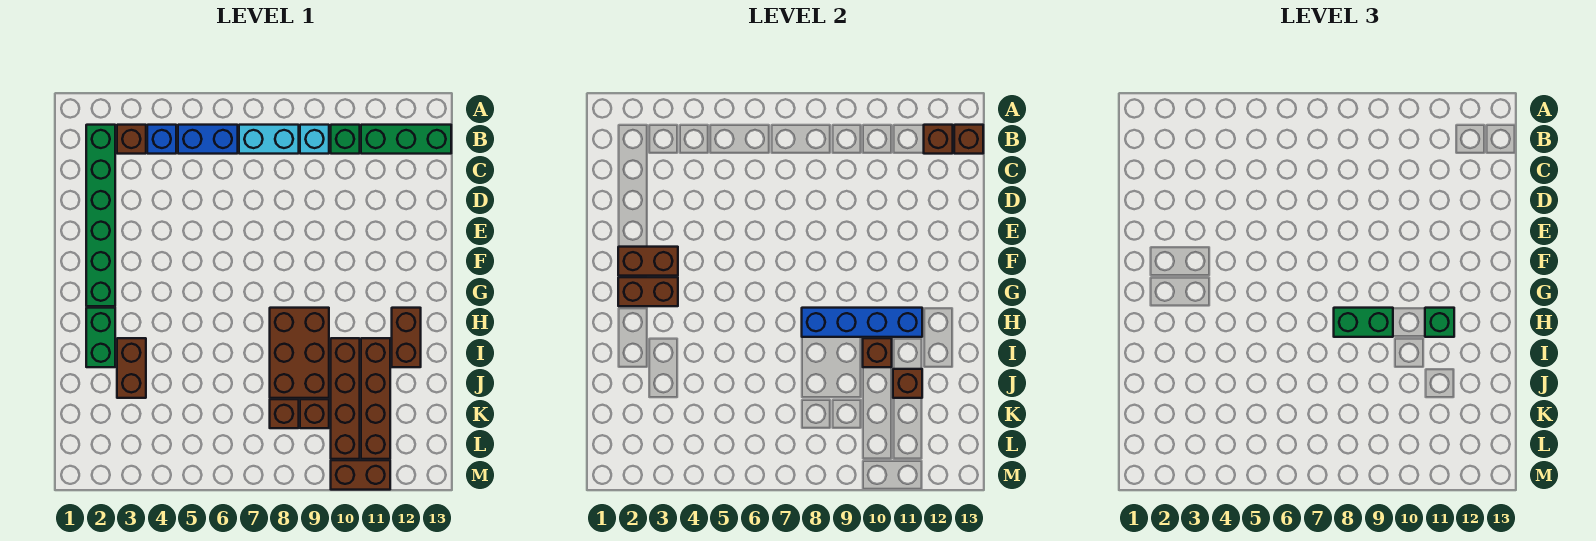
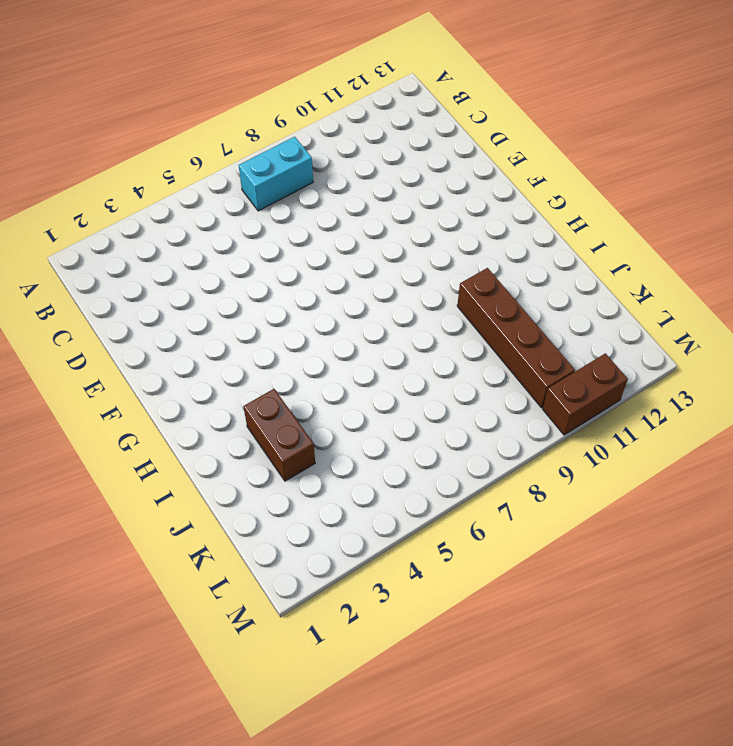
none -> green brick B2:G2 level 1
none -> brown brick B3 level 1
none -> blue brick B4 level 1

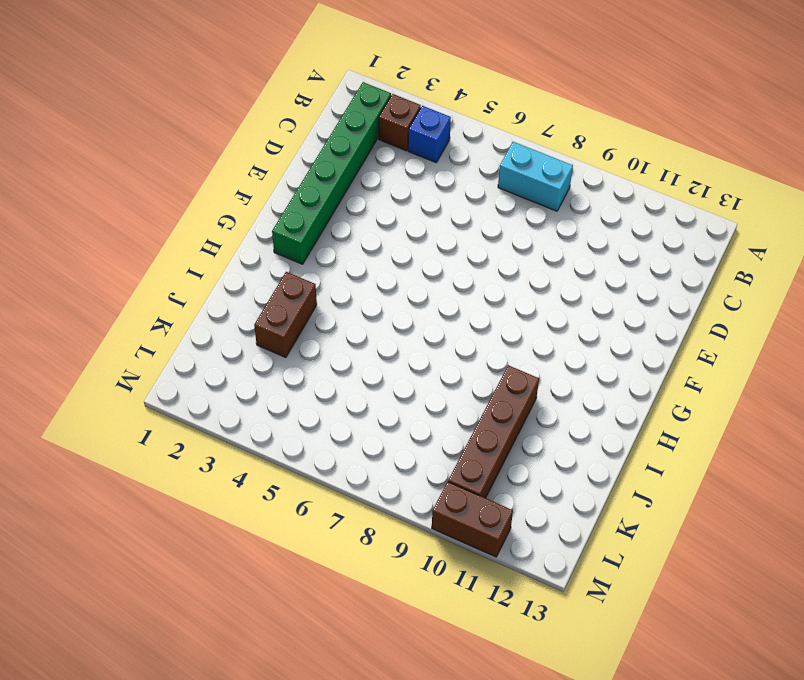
none -> blue brick B5:B6 level 1
none -> cyan brick B9 level 1
none -> green brick B10 level 1

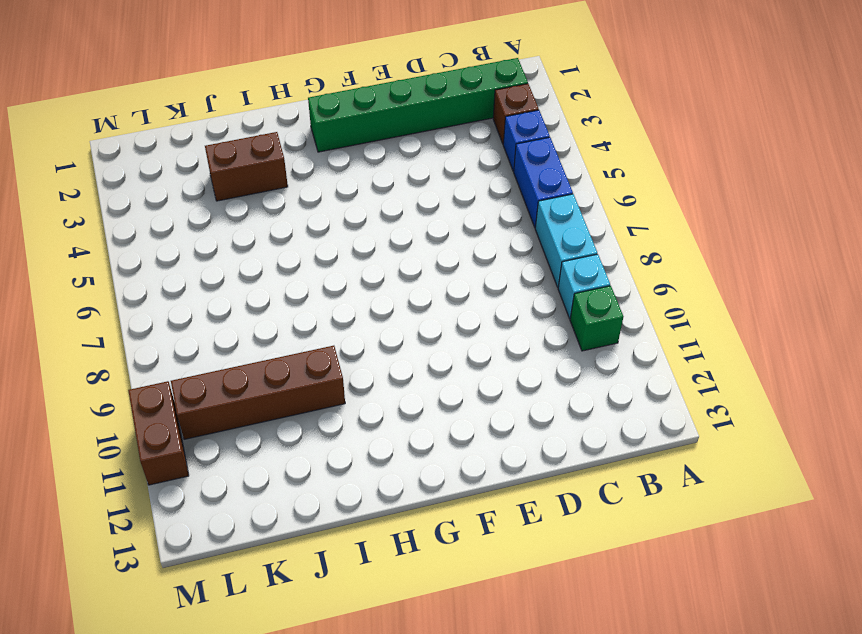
none -> green brick B11:B13 level 1
none -> green brick H2:I2 level 1
none -> brown brick H8:J9 level 1

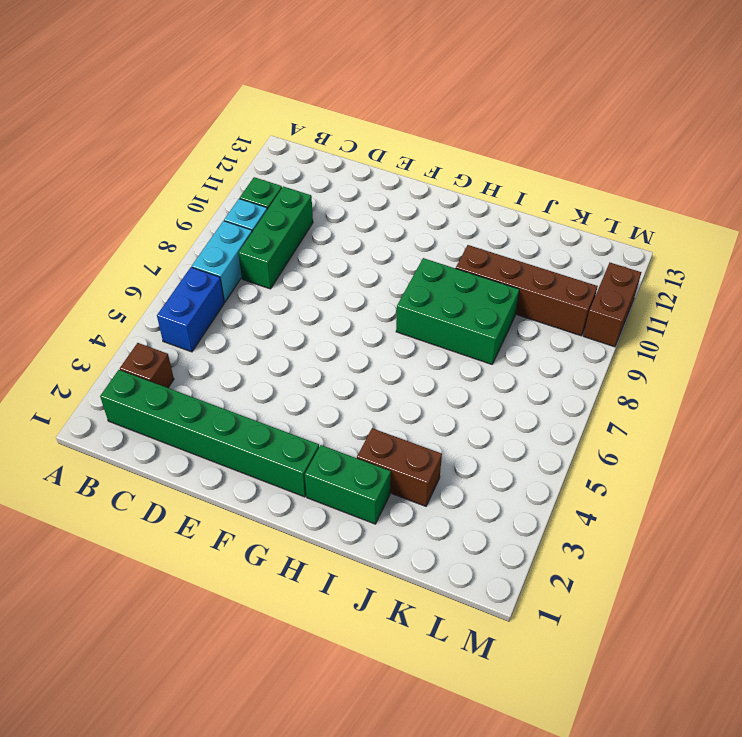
green brick C8:C10 level 1 -> green brick B11:B13 level 1
green brick H8:J9 level 1 -> brown brick H8:J9 level 1
none -> blue brick B4 level 1
none -> brown brick H12:I12 level 1
none -> brown brick I11:L11 level 1

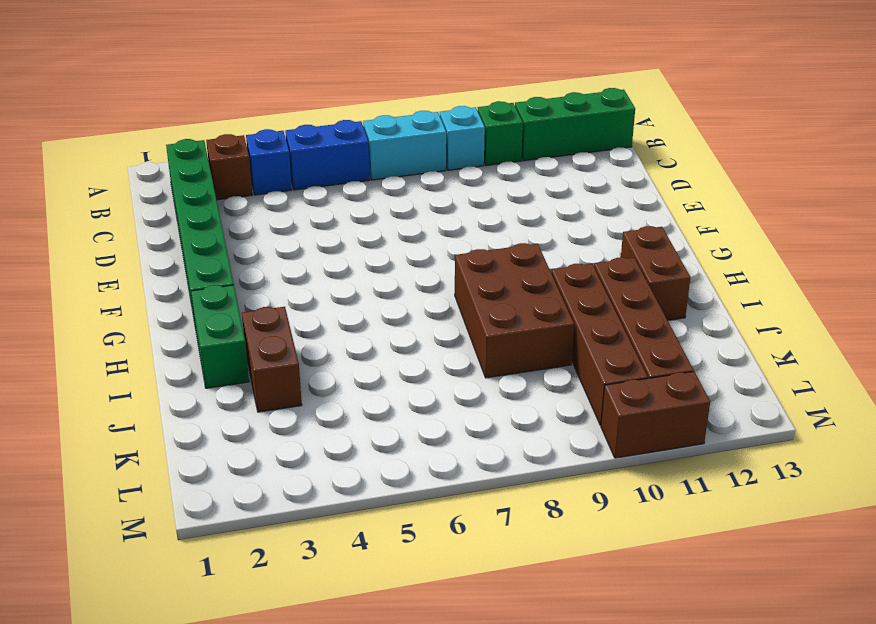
none -> brown brick K8 level 1
none -> brown brick K9 level 1
none -> brown brick B12 level 2

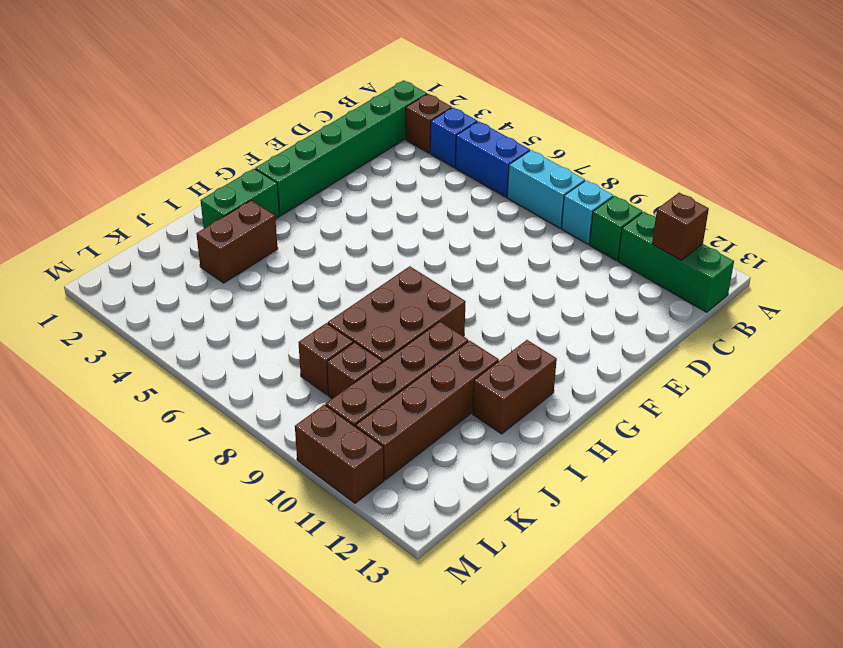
none -> brown brick B13 level 2
none -> brown brick F2:F3 level 2
none -> brown brick G2:G3 level 2

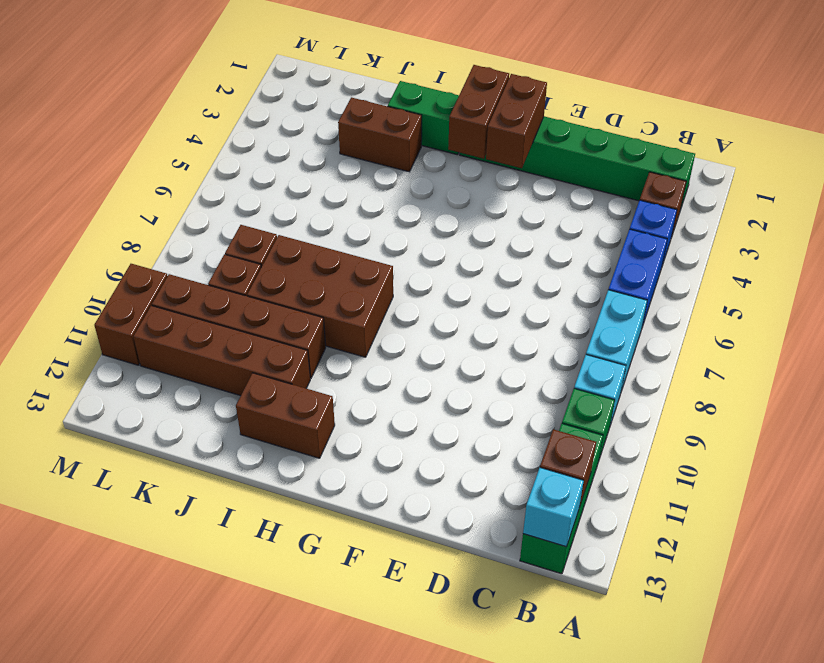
cyan brick B13 level 2 -> brown brick B13 level 2
none -> blue brick H8:H11 level 2
none -> brown brick I10 level 2
none -> brown brick J11 level 2

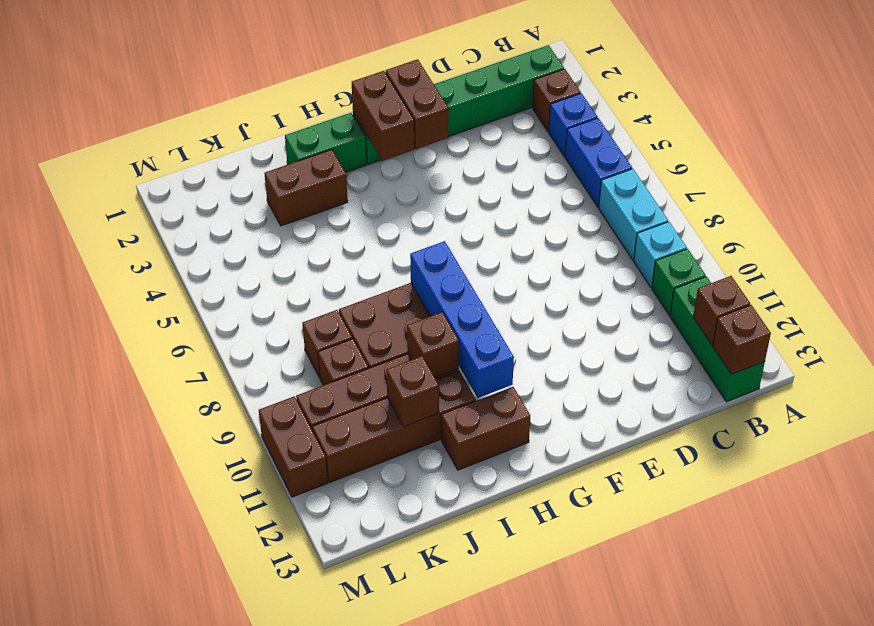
none -> green brick H8:H9 level 3
none -> green brick H11 level 3

